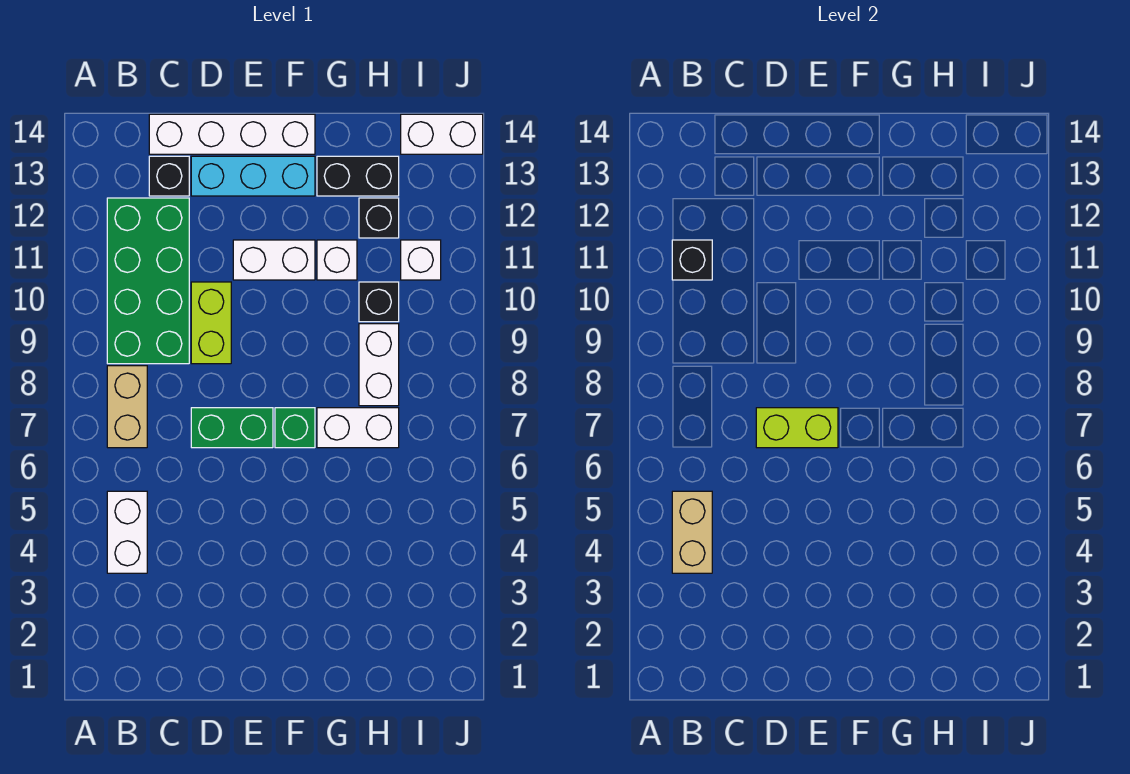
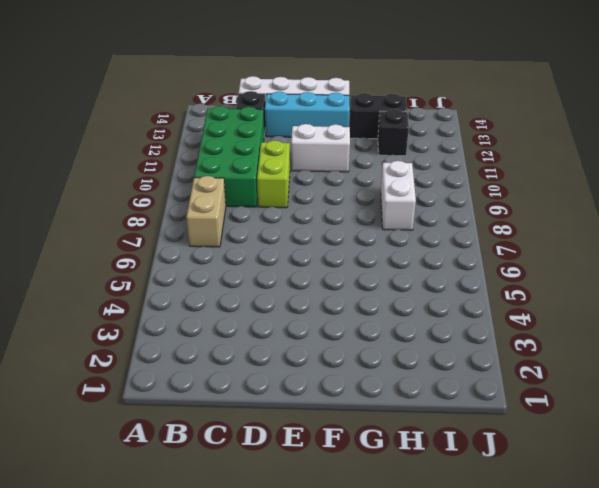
none -> white brick B4:B5 level 1
none -> green brick D7:E7 level 1
none -> green brick F7 level 1

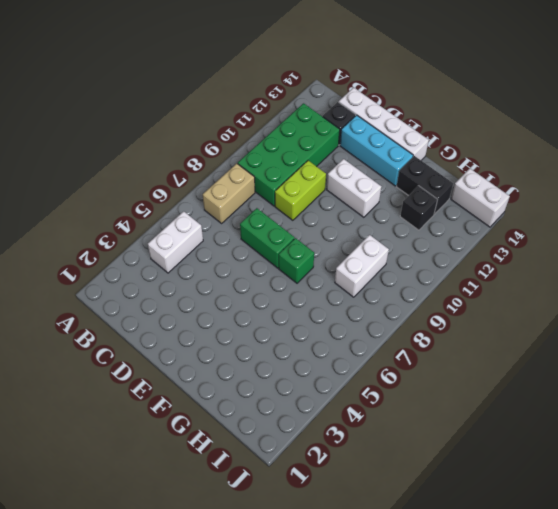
none -> white brick G7:H7 level 1
none -> white brick G11 level 1
none -> black brick H10 level 1

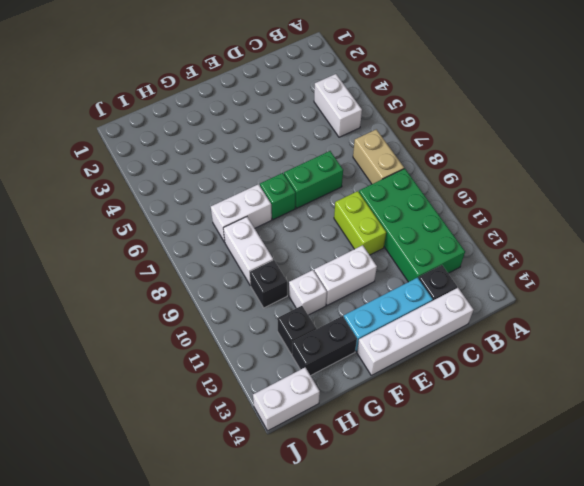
none -> white brick I11 level 1
none -> tan brick B4:B5 level 2
none -> black brick B11 level 2

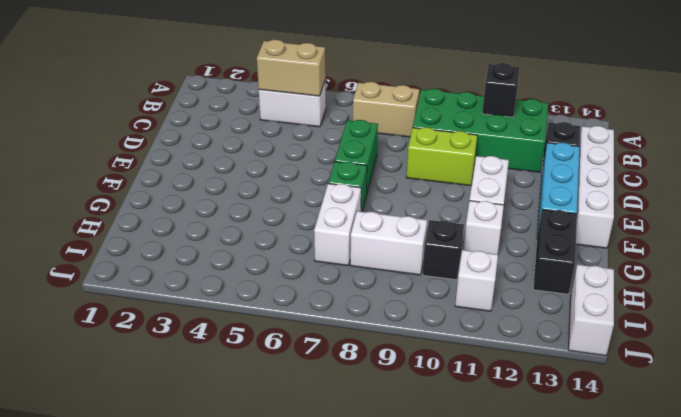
none -> black brick H12 level 1
none -> lime brick D7:E7 level 2

